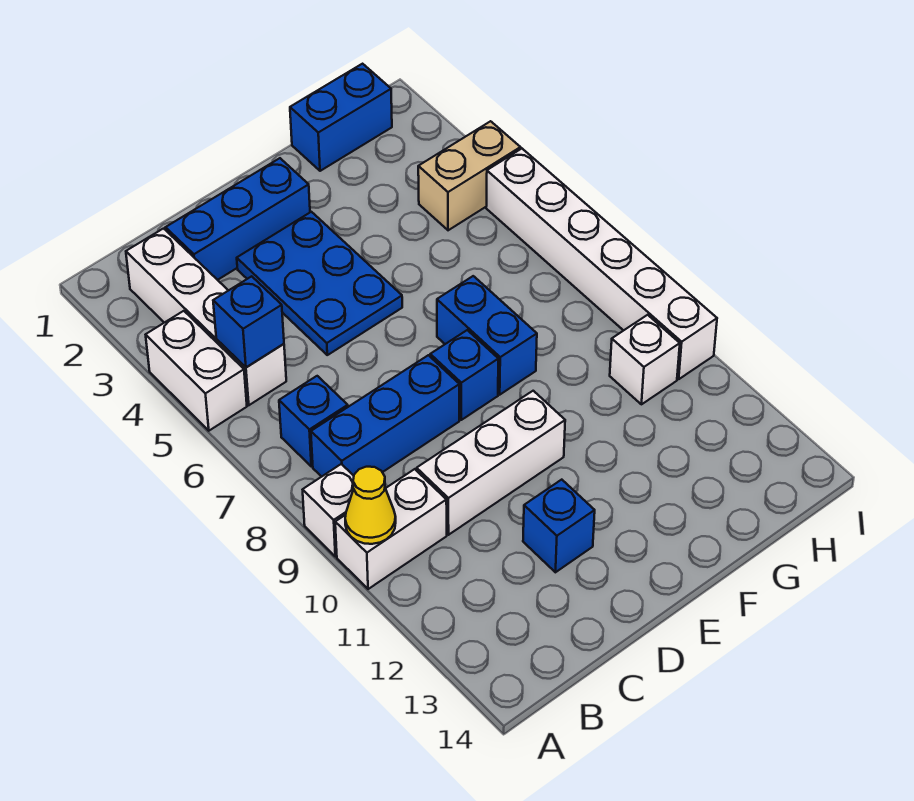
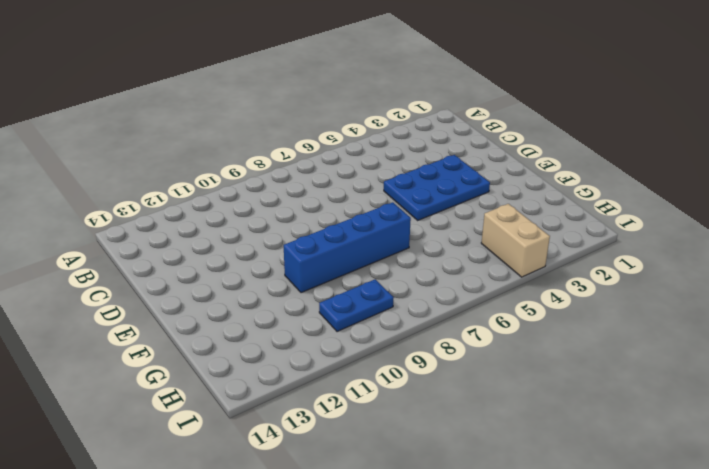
blue brick F7:F10 level 1 -> blue brick F7:F8 level 1
blue plate H9:H10 level 1 -> white brick H10 level 1
none -> white brick A4:A5 level 1
none -> white brick A9 level 1
none -> white brick A10:B10 level 1

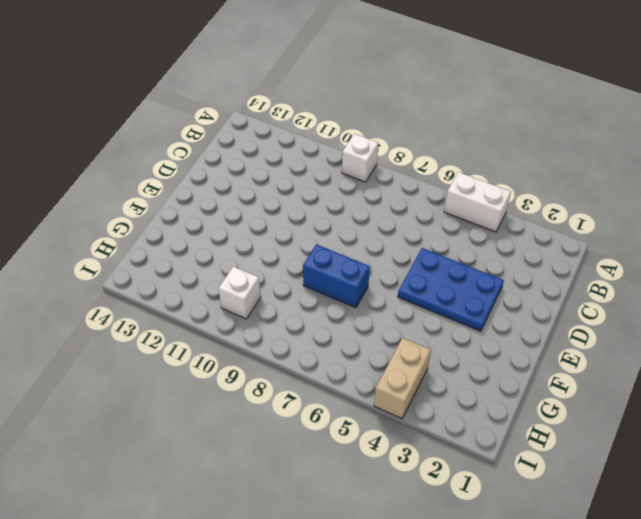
none -> white brick A10:B10 level 1
none -> white brick B2:B5 level 1
none -> blue brick B7 level 1

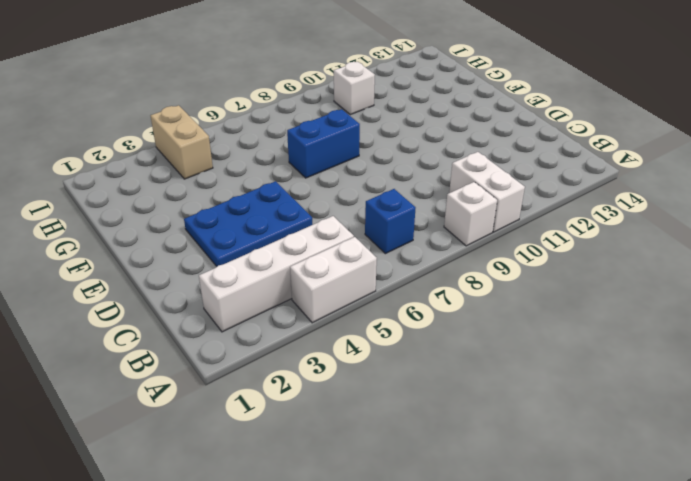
none -> blue brick B8:D8 level 1
none -> blue brick C2:E2 level 1
none -> white brick C10:E10 level 1

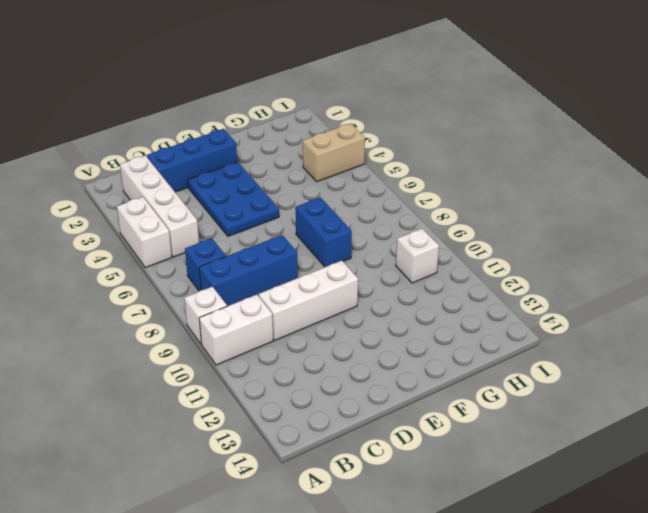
none -> blue brick D12 level 1
none -> blue brick E8 level 1
none -> blue brick G1:H1 level 1

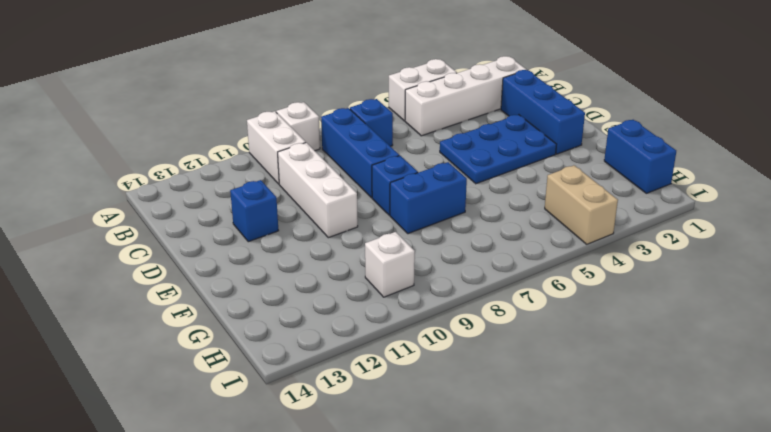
none -> white brick I5:I10 level 1
none -> yellow cone A10 level 2
none -> blue brick B5 level 2

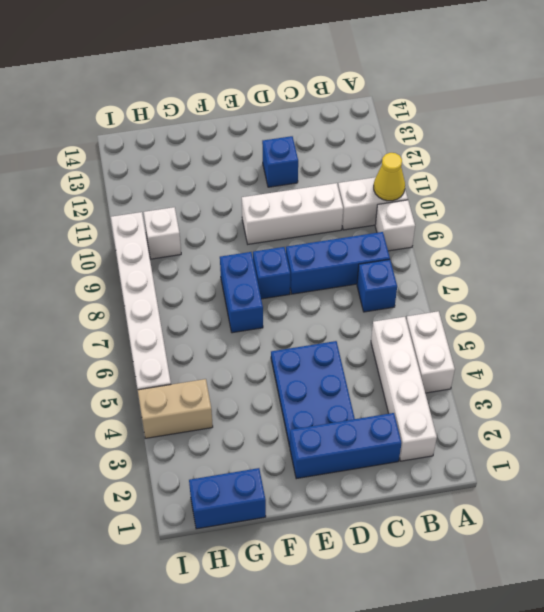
none -> blue brick B5 level 2

